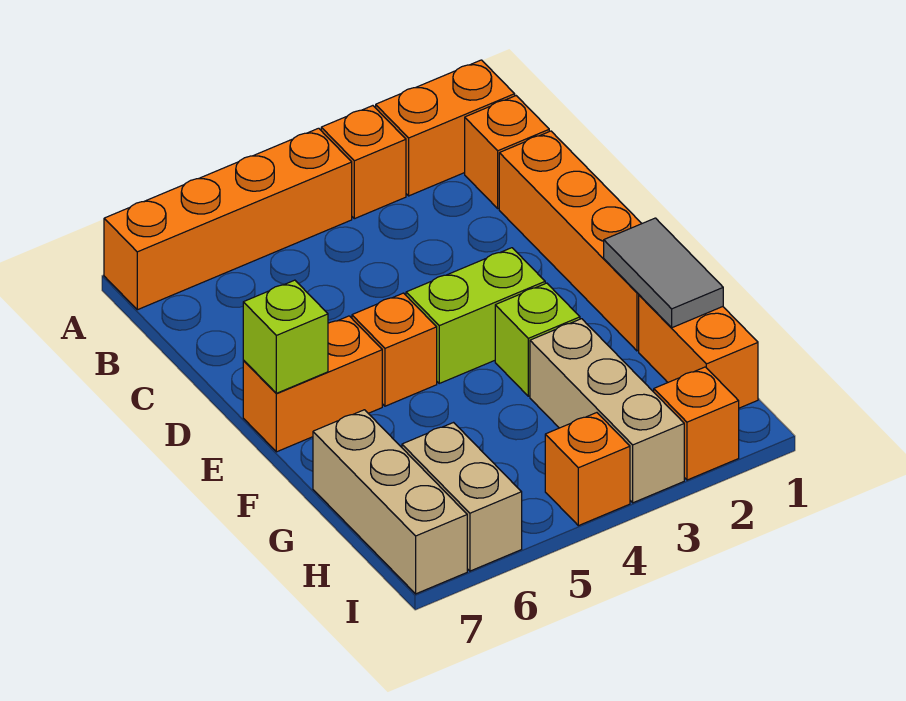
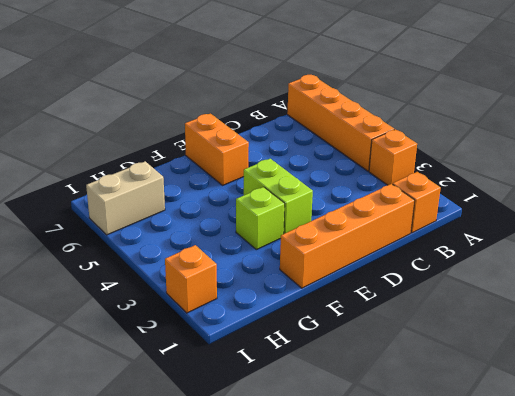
none -> orange brick A1:A2 level 1
none -> orange brick E5 level 1
none -> orange brick G1:H1 level 1

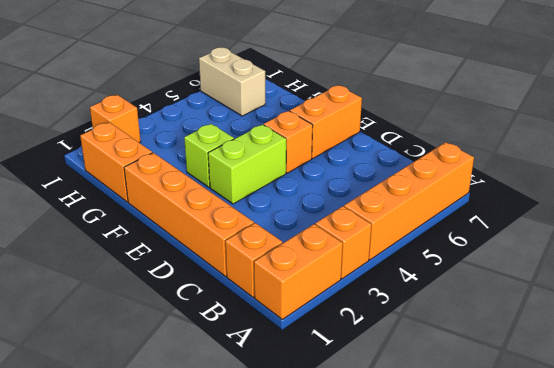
none -> tan brick G3:I3 level 1
none -> tan brick G7:I7 level 1
none -> orange brick I4 level 1

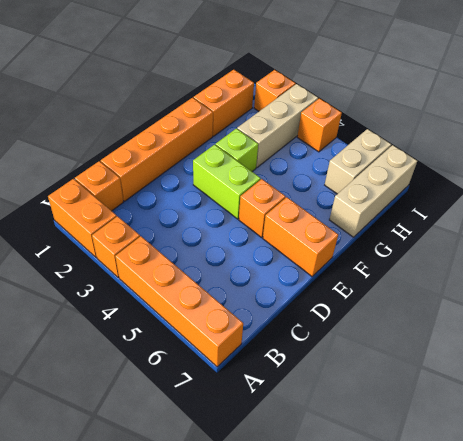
none -> lime brick E7 level 2
none -> grey tile F1:G1 level 2

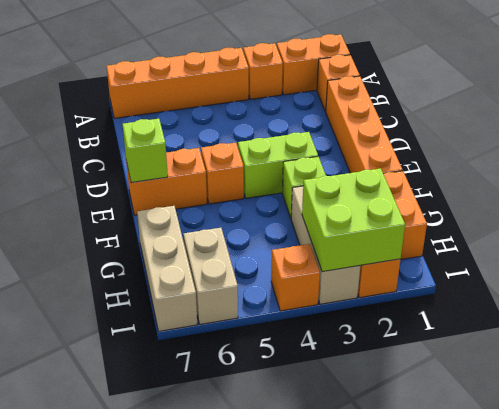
lime brick H2:I3 level 2 -> none
none -> grey tile F1:G1 level 2

